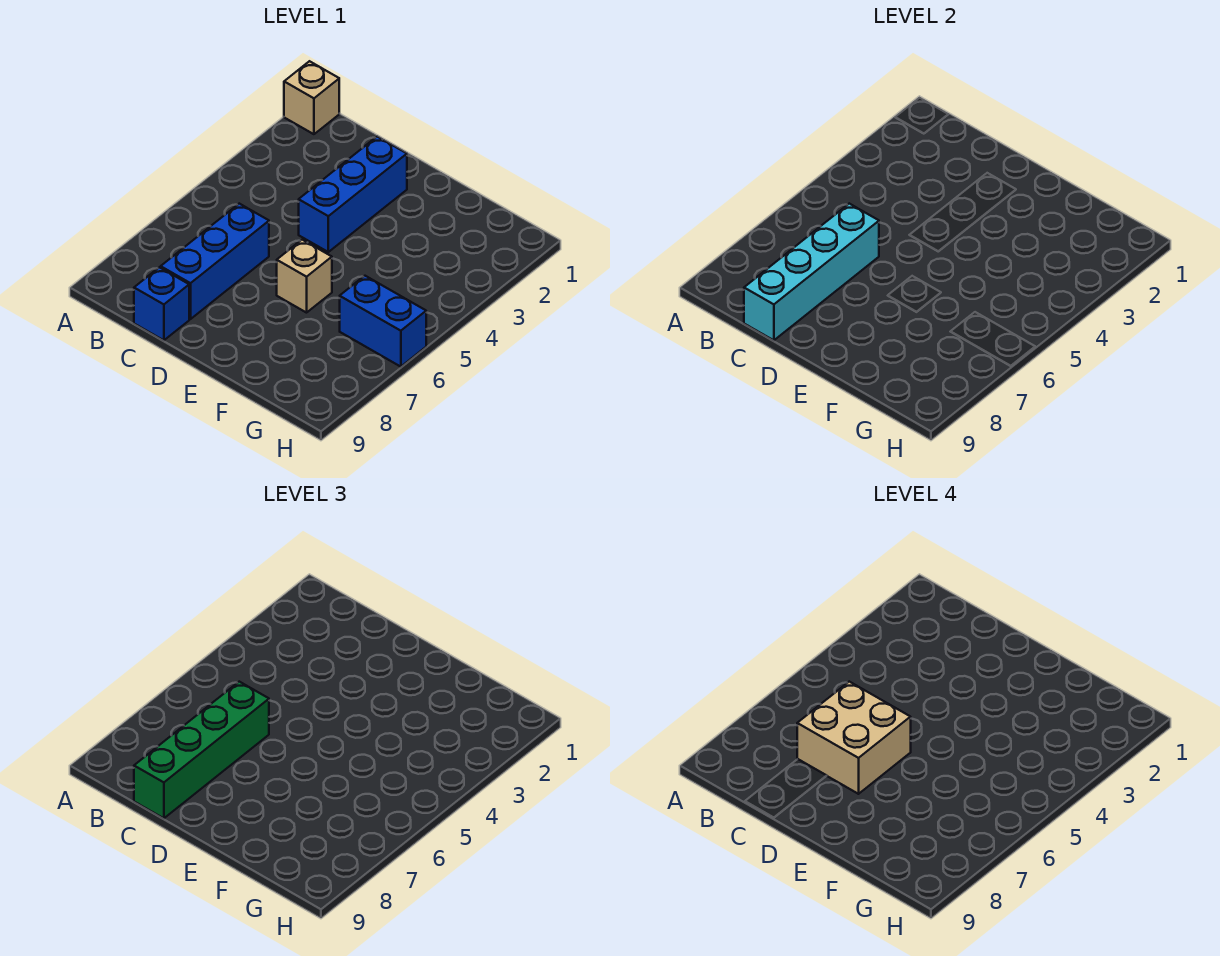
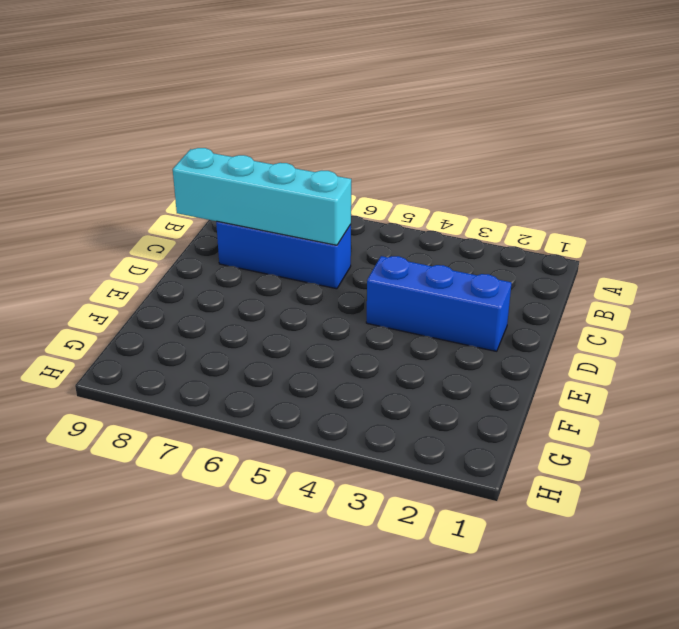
none -> tan brick A1 level 1
none -> blue brick C9 level 1

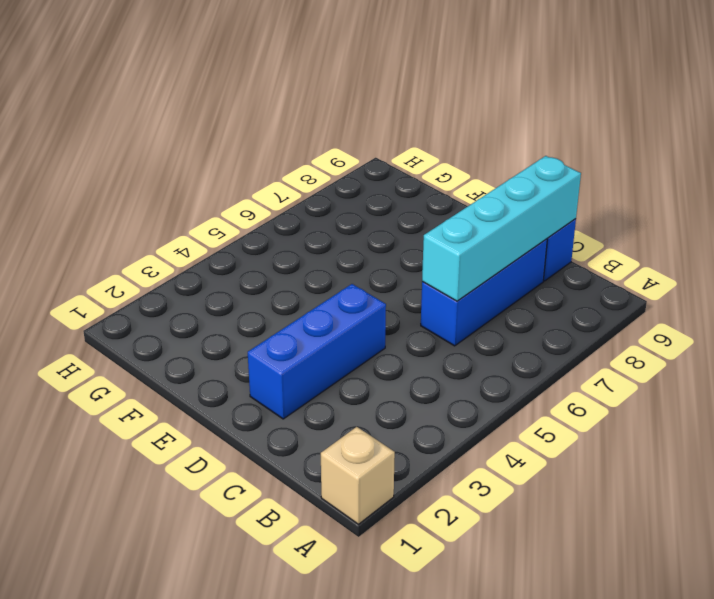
none -> tan brick E6 level 1
none -> blue brick G6:H6 level 1

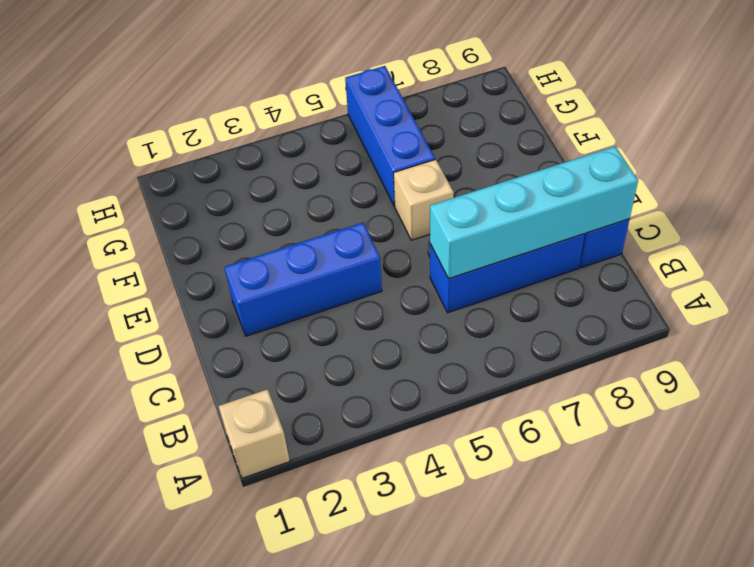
blue brick F6:H6 level 1 -> blue brick G6:H6 level 1
none -> green brick C6:C9 level 3
none -> tan brick C6:D7 level 4

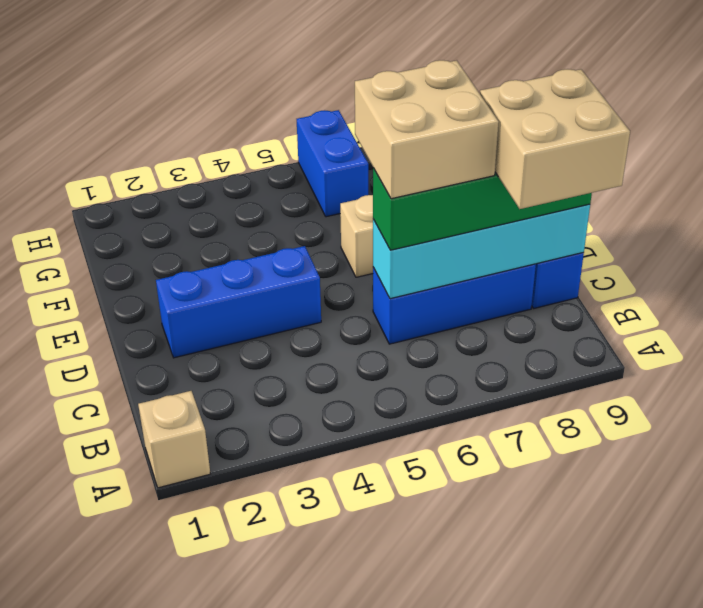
tan brick B8:C9 level 4 -> none

